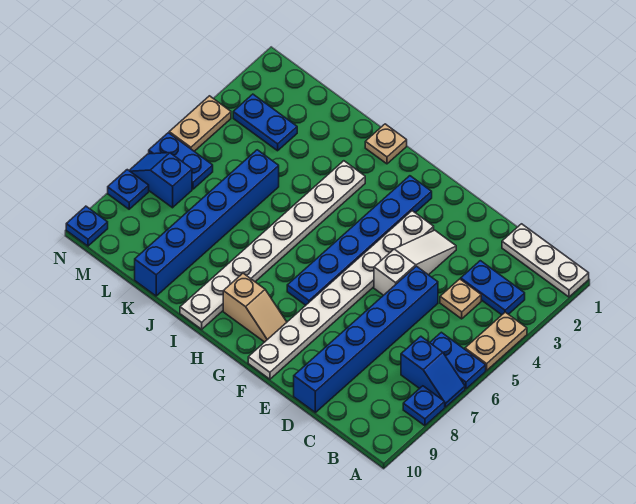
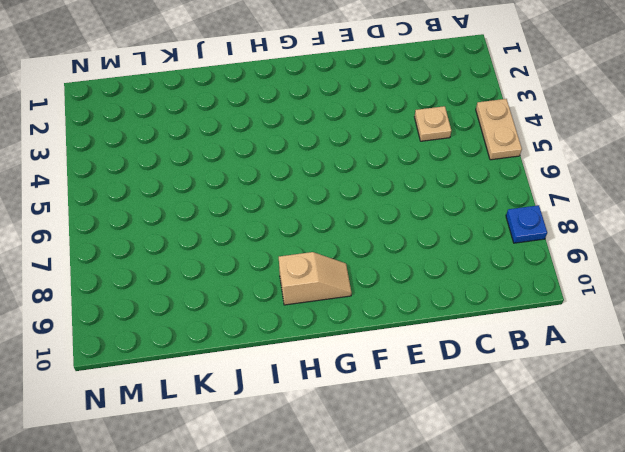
none -> white plate A1:C1 level 1
none -> blue plate A6:B6 level 1
none -> blue slope A7:B7 level 1 top B

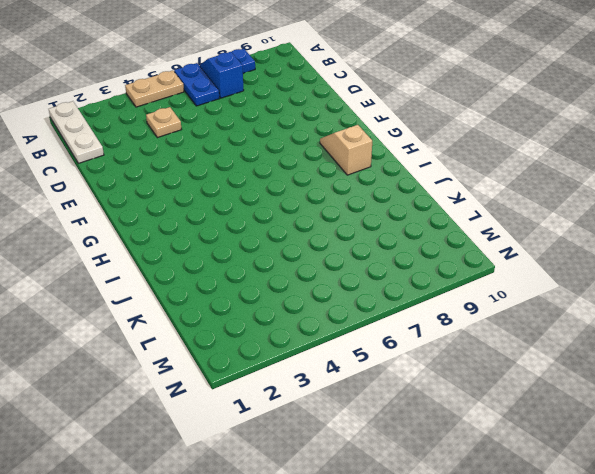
none -> blue plate B3:C3 level 1
none -> blue brick D5:D10 level 1
none -> white slope E3:E5 level 1 top 5

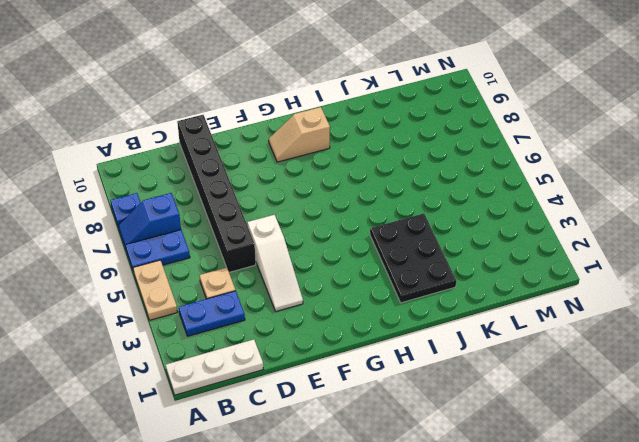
black brick D5:D10 level 1 -> blue brick D5:D10 level 1
black plate I2:J4 level 1 -> white plate I3:I10 level 1
none -> white plate F3:F10 level 1
none -> blue plate G2:G7 level 1
none -> tan plate I1 level 1

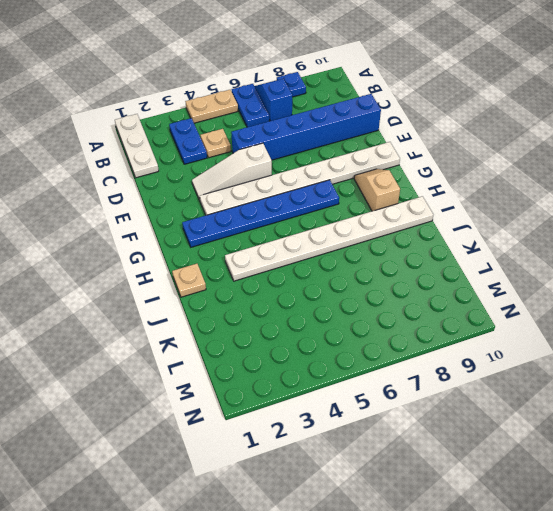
none -> blue brick K5:K10 level 1
none -> blue plate L3:M3 level 1
none -> blue plate M6:N6 level 1

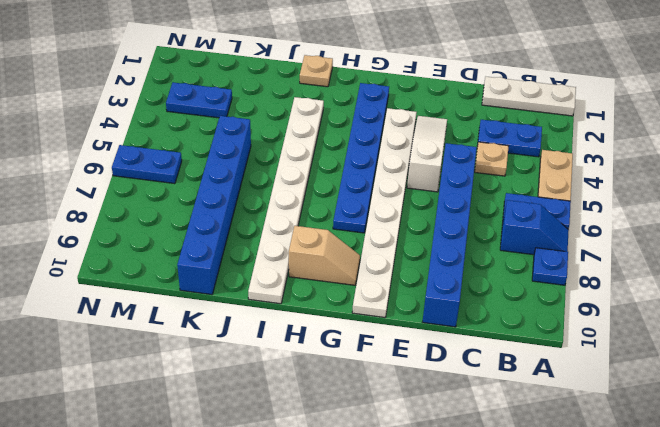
none -> blue slope M7:N7 level 1 top M
none -> tan plate N4:N5 level 1
none -> blue plate N8 level 1

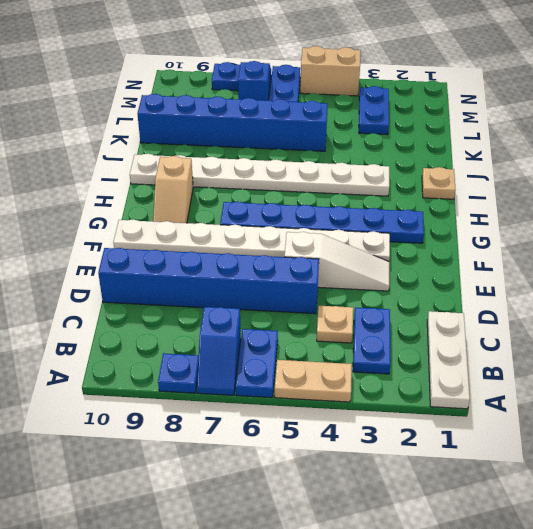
tan brick N4:N5 level 1 -> tan plate N4:N5 level 1
none -> blue plate N10 level 1

